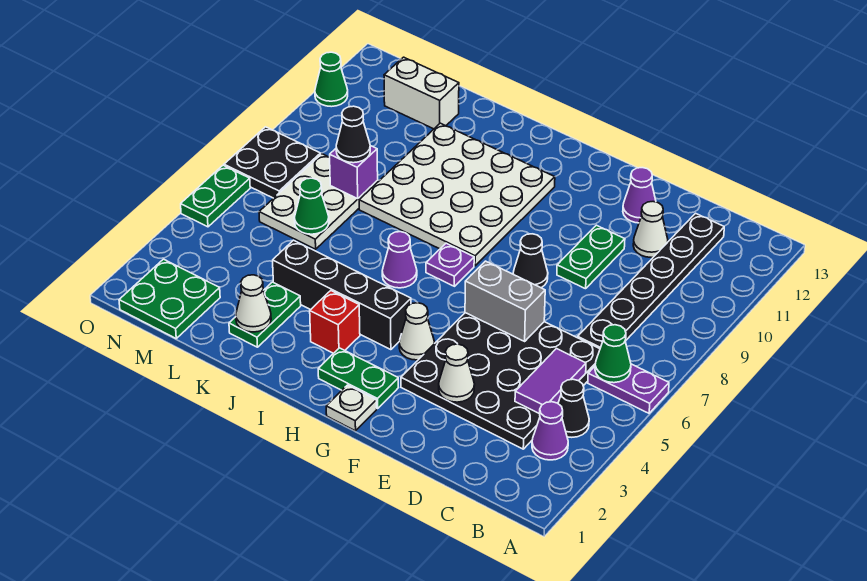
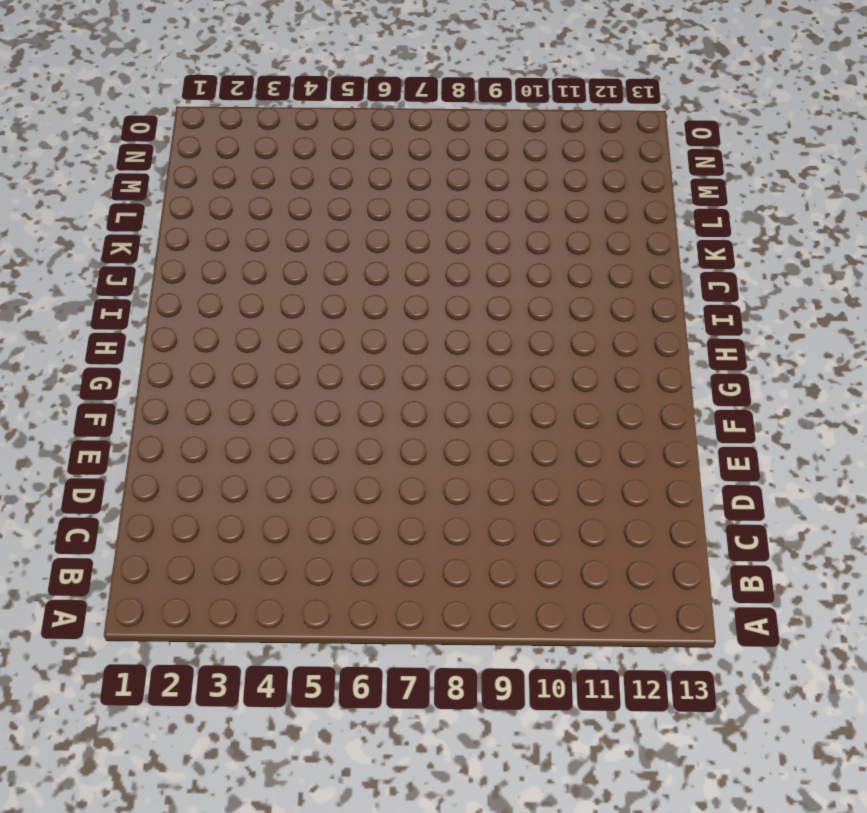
none -> purple plate A6:B6 level 1
none -> purple cone B3 level 1
none -> black cone B4 level 1
none -> black plate C3:F6 level 1

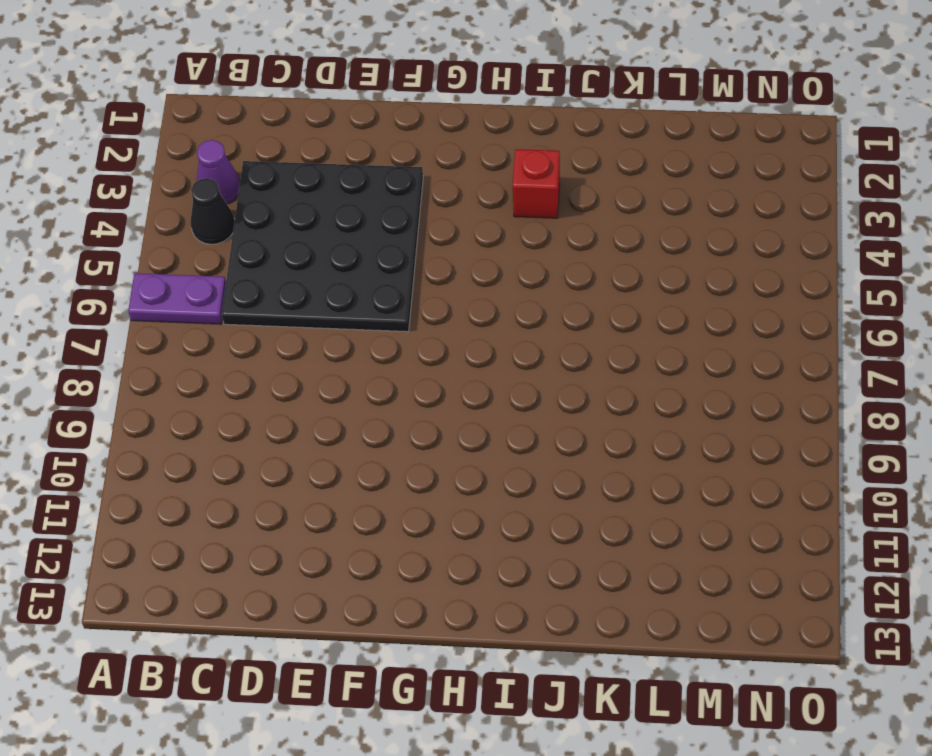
none -> black plate C7:C12 level 1
none -> white cone D11 level 1
none -> green plate E9:E10 level 1
none -> purple cone E12 level 1

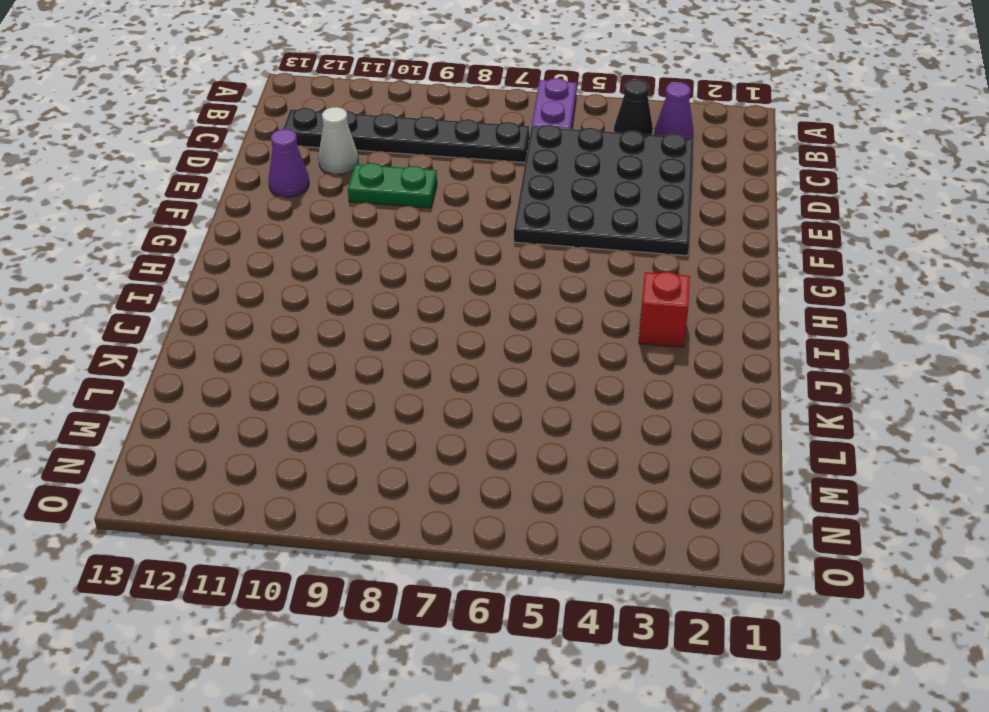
none -> black cone F8 level 1
none -> white plate G1 level 1
none -> green plate G2:H2 level 1
none -> white cone G4 level 1

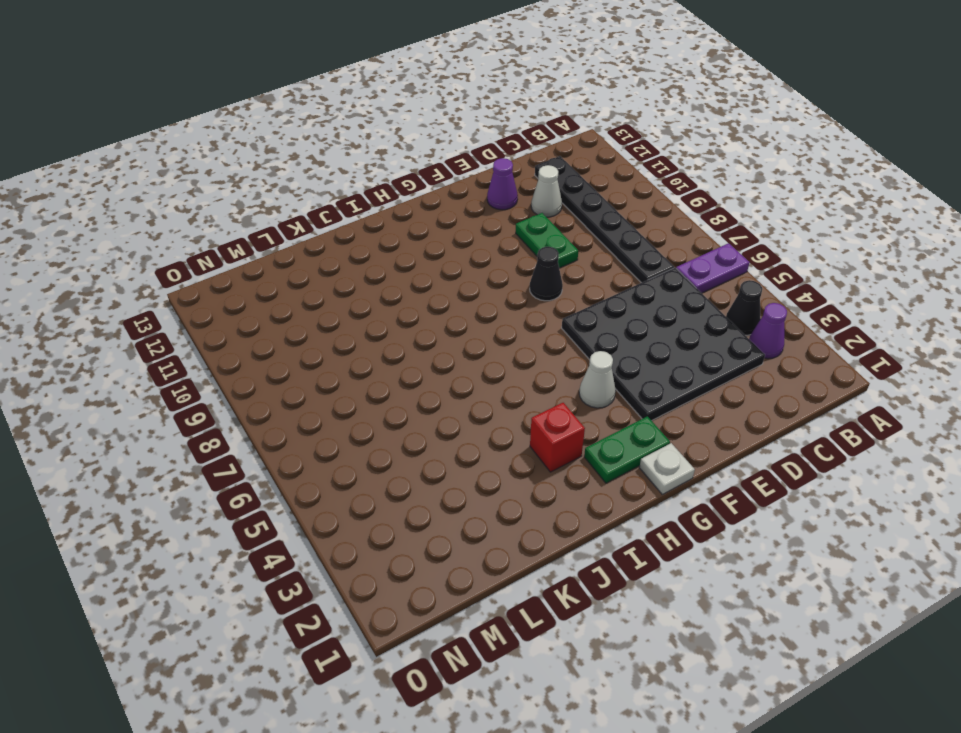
none -> black brick H4:K4 level 1
none -> purple plate H7 level 1
none -> white plate H8:K11 level 1
none -> purple cone I6 level 1

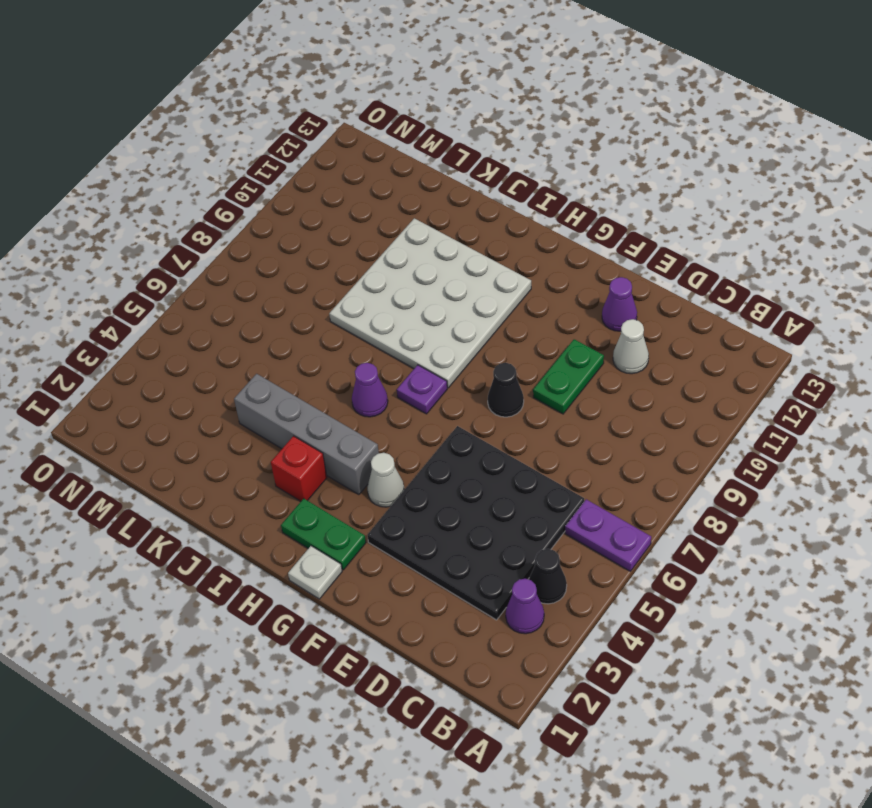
grey brick H4:K4 level 1 -> black brick H4:K4 level 1
none -> black plate C7:C12 level 1
none -> green plate K2:K3 level 1
none -> white plate L6:M8 level 1
none -> white brick L12:M12 level 1

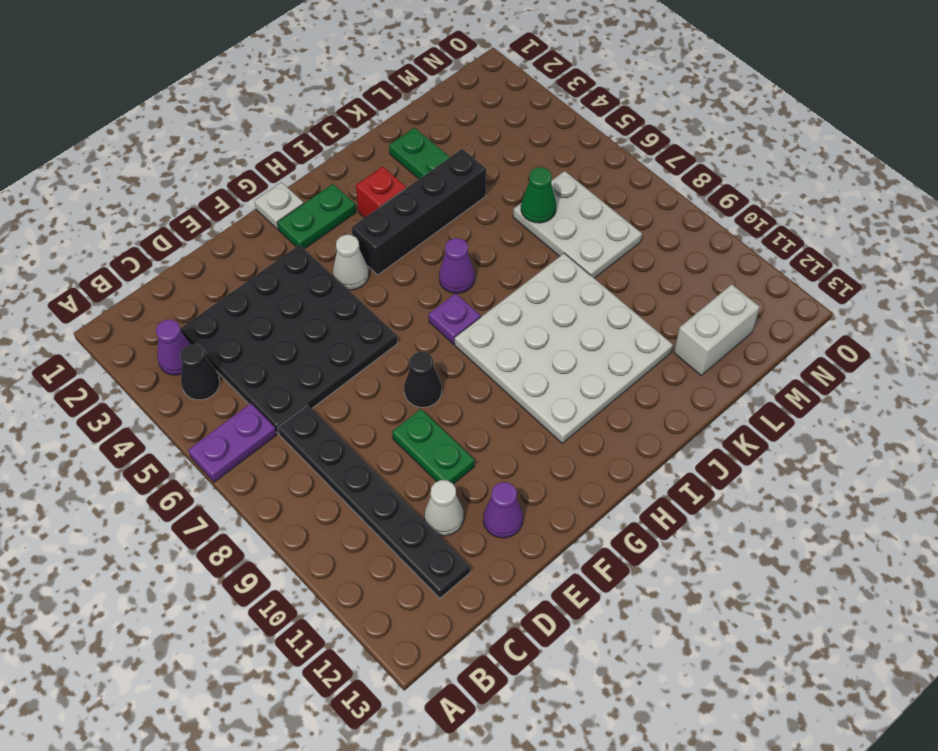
none -> green plate M1:N2 level 1
none -> black plate N7:O8 level 1
none -> green plate O5:O6 level 1
none -> green cone O11 level 1

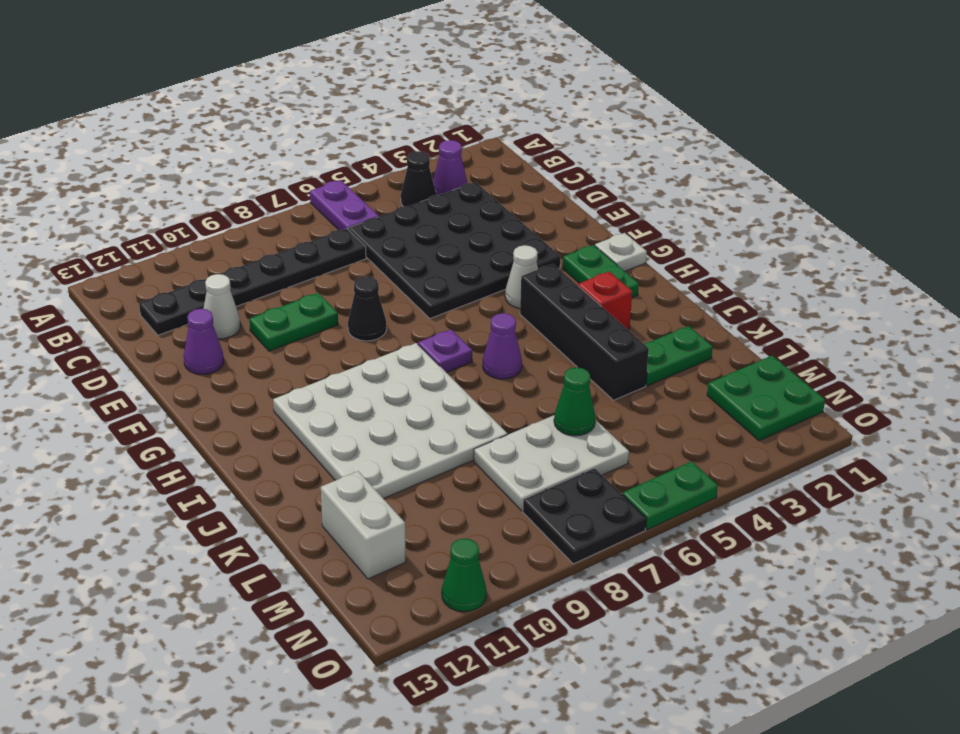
none -> green cone B6 level 2
none -> purple tile C4:C5 level 2
none -> white cone E3 level 2
none -> grey brick E6:F6 level 2

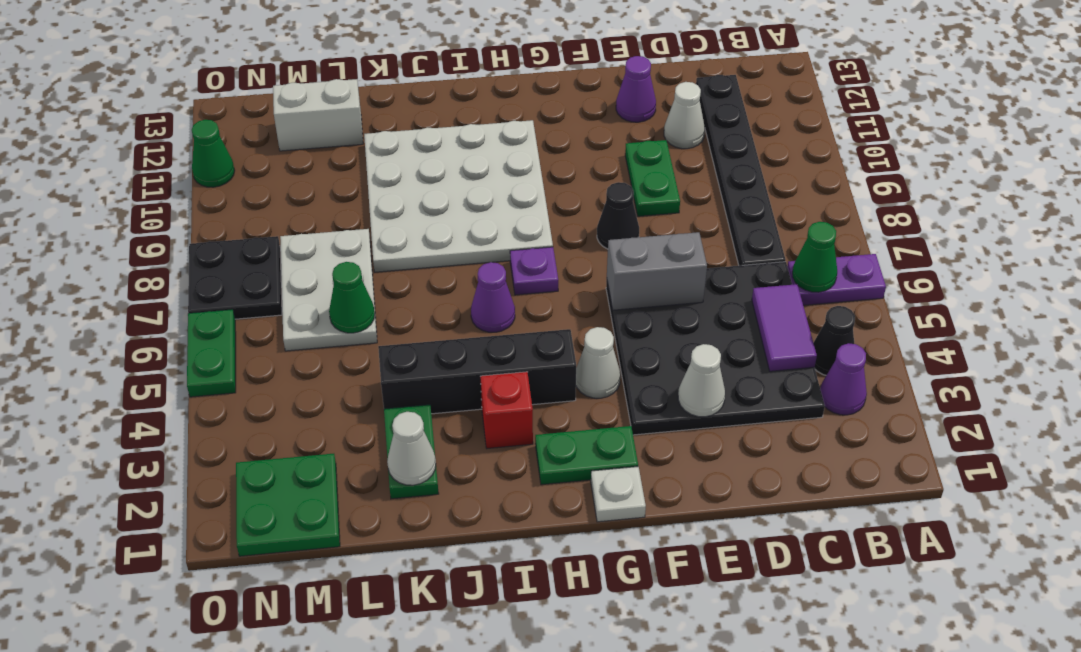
none -> purple brick L8 level 2
none -> black cone L8 level 3

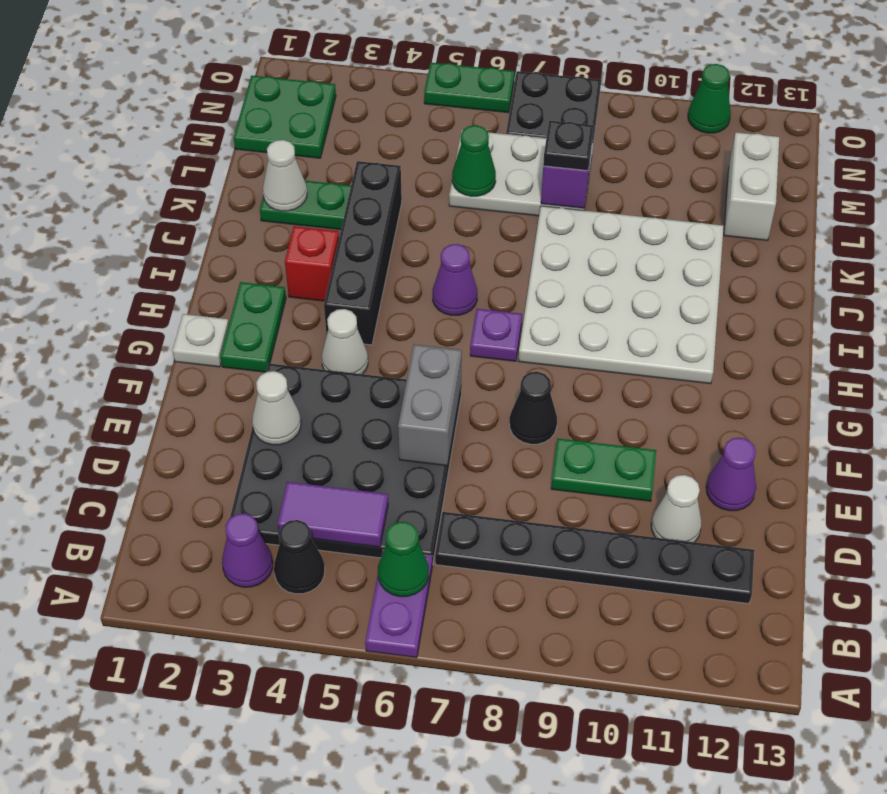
black plate L8 level 3 -> black cone L8 level 3

